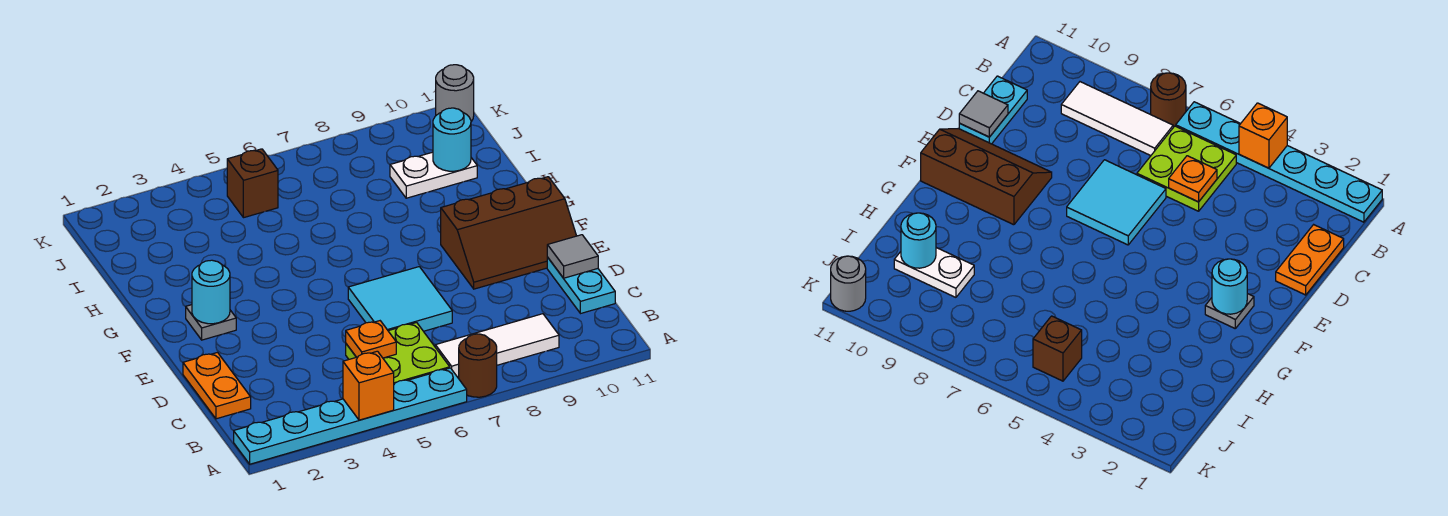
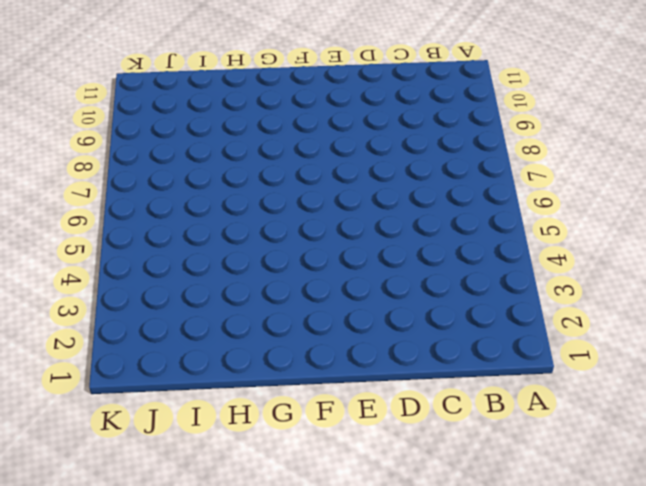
none -> cyan plate A1:A6 level 1
none -> brown round brick A7 level 1
none -> lime plate B5:C6 level 1

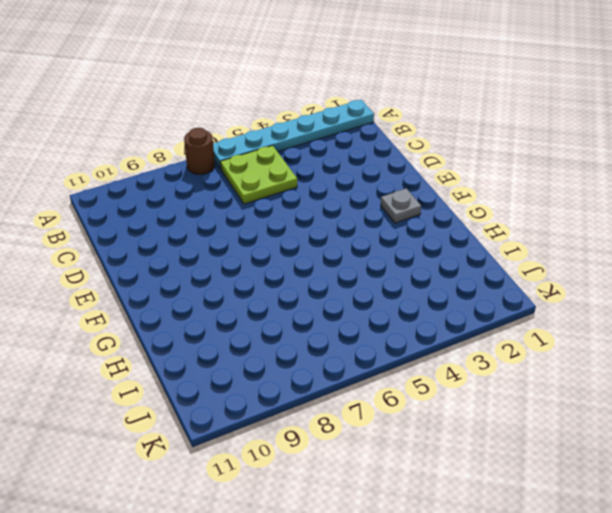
none -> white tile B7:B9 level 1
none -> orange plate C1:D1 level 1
none -> cyan plate C11:D11 level 1

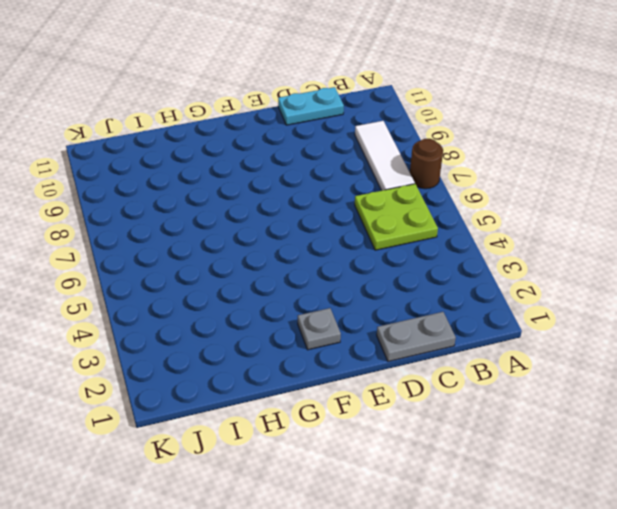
grey plate C1:D1 level 1 -> orange plate C1:D1 level 1
none -> cyan plate A1:A6 level 1
none -> cyan tile D6:E7 level 1
none -> brown slope E9:F11 level 1 top F

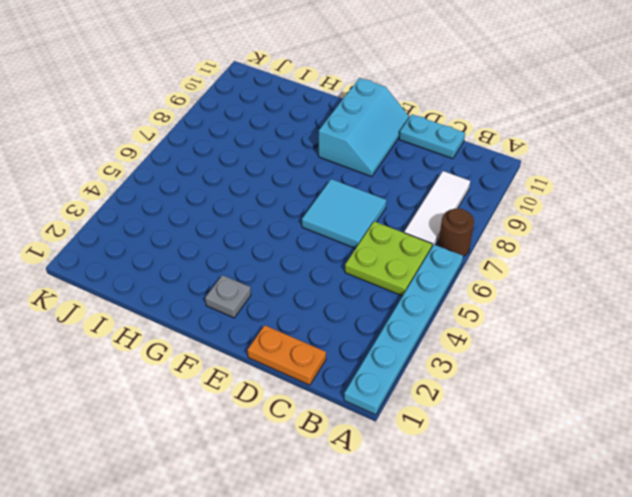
cyan slope E9:F11 level 1 top F -> brown slope E9:F11 level 1 top F
none -> white plate I9:I10 level 1
none -> brown brick J5 level 1
none -> grey round brick K11 level 1

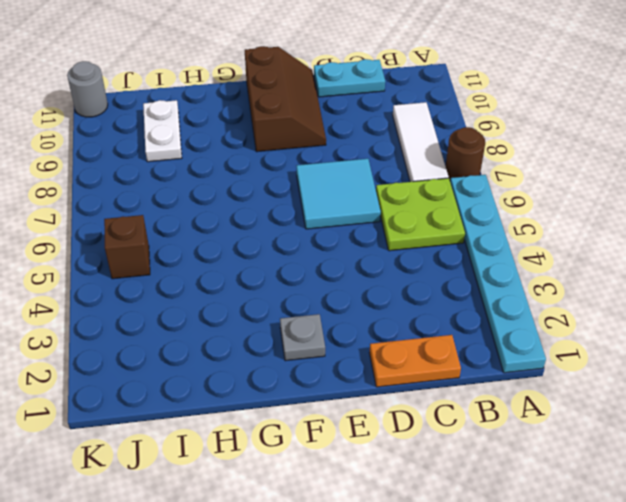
none -> orange brick A4 level 2
none -> orange plate C5 level 2
none -> grey tile D11 level 2

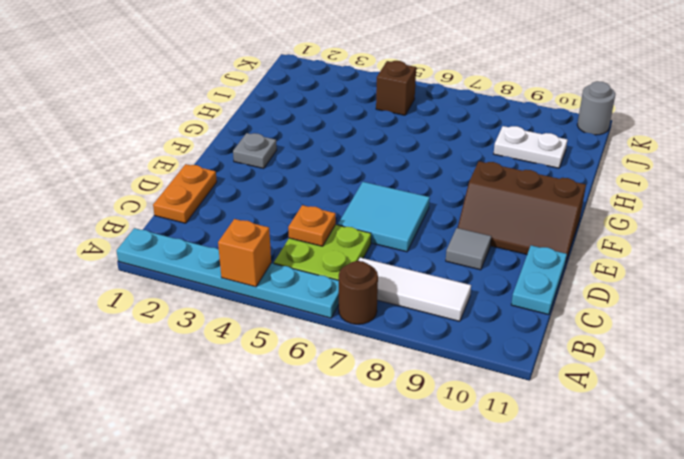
grey tile D9 level 1 -> grey tile D11 level 2
none -> cyan round brick F2 level 2
none -> cyan round brick I10 level 2

